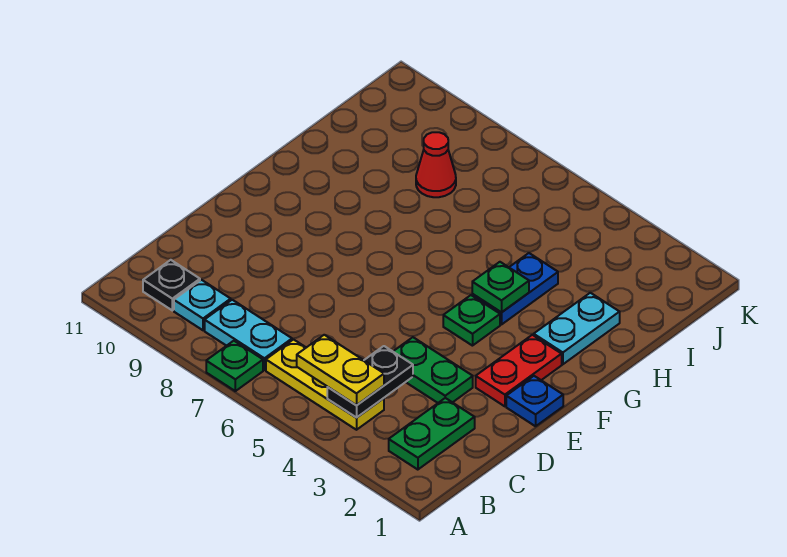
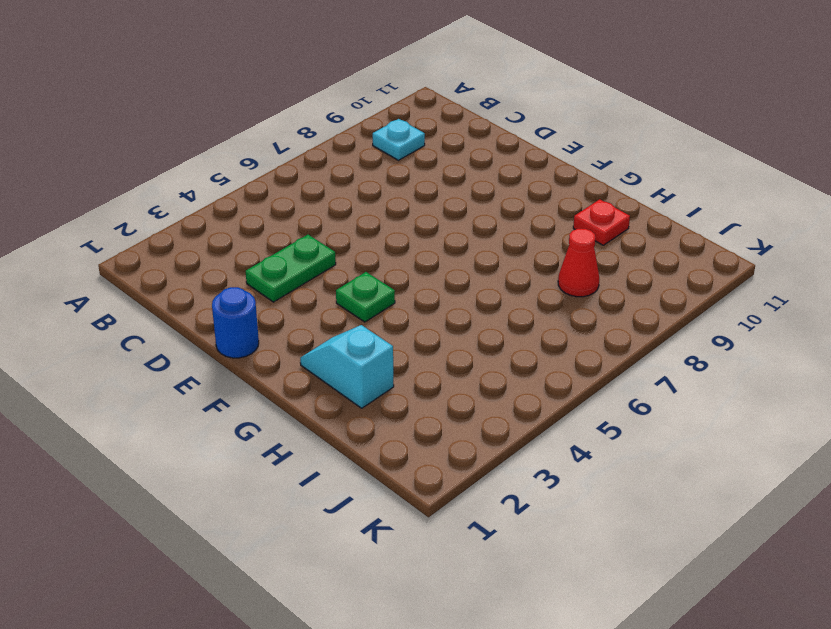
blue round brick E1 level 1 -> blue plate E1 level 1
cyan slope G2:H2 level 1 top H -> cyan plate G2:H2 level 1
red plate H10 level 1 -> none
none -> green plate A7 level 1
none -> green plate B2:C2 level 1
none -> yellow plate B4:B6 level 1

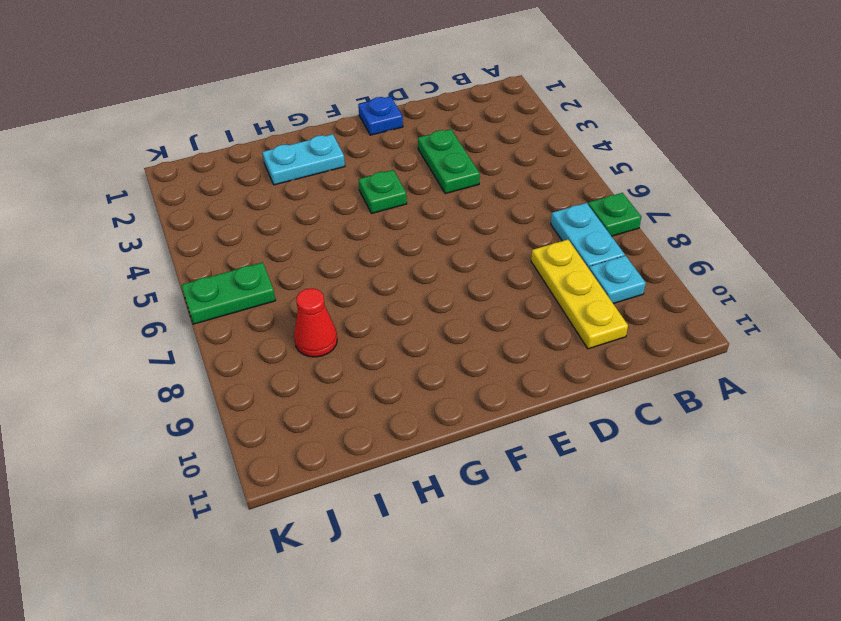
yellow plate C8:C10 level 1 -> yellow plate B4:B6 level 1
green plate J6:K6 level 1 -> green plate B2:C2 level 1
none -> black plate B10 level 1
none -> red plate E2:F2 level 1
none -> blue plate G4:H4 level 1

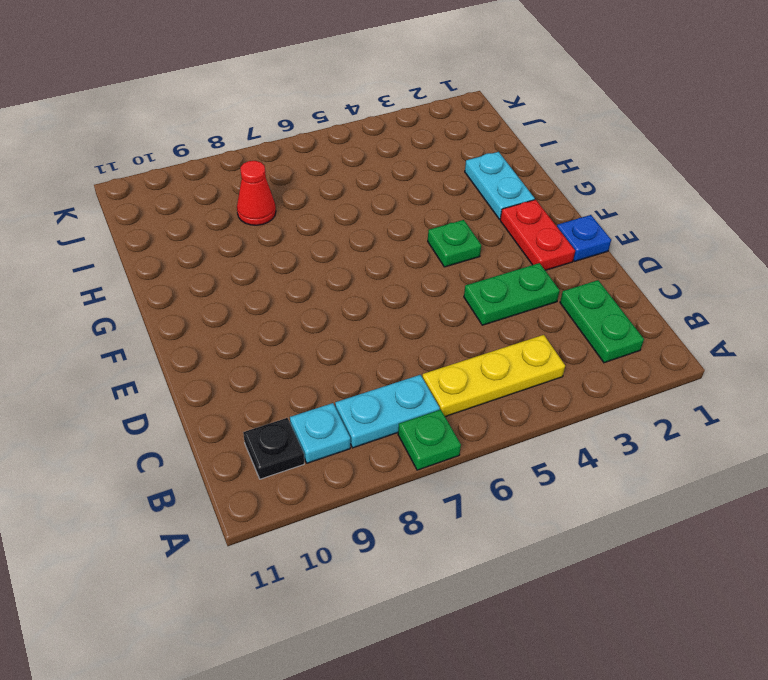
none -> blue plate G4:H4 level 1
none -> black plate B4:C4 level 2
none -> green plate G4 level 2

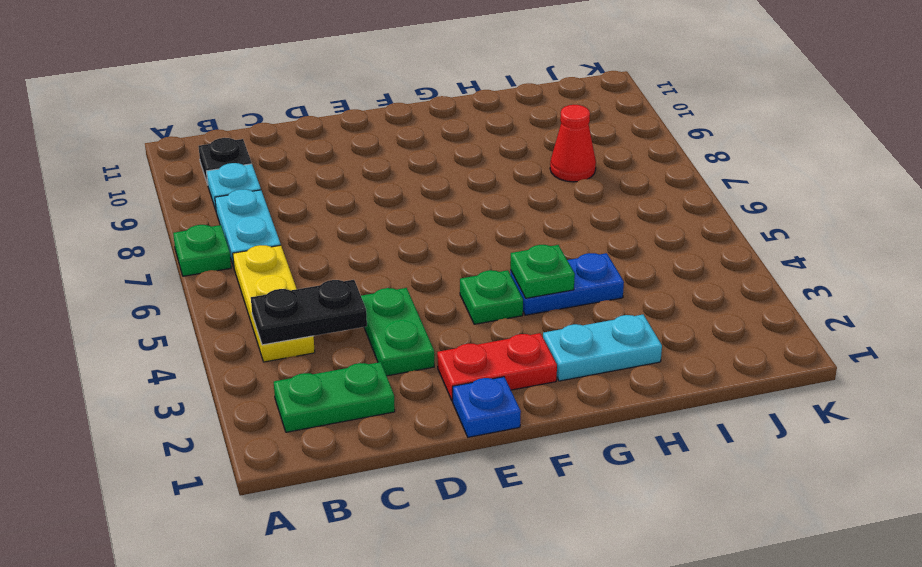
none -> yellow plate B4:B5 level 3

